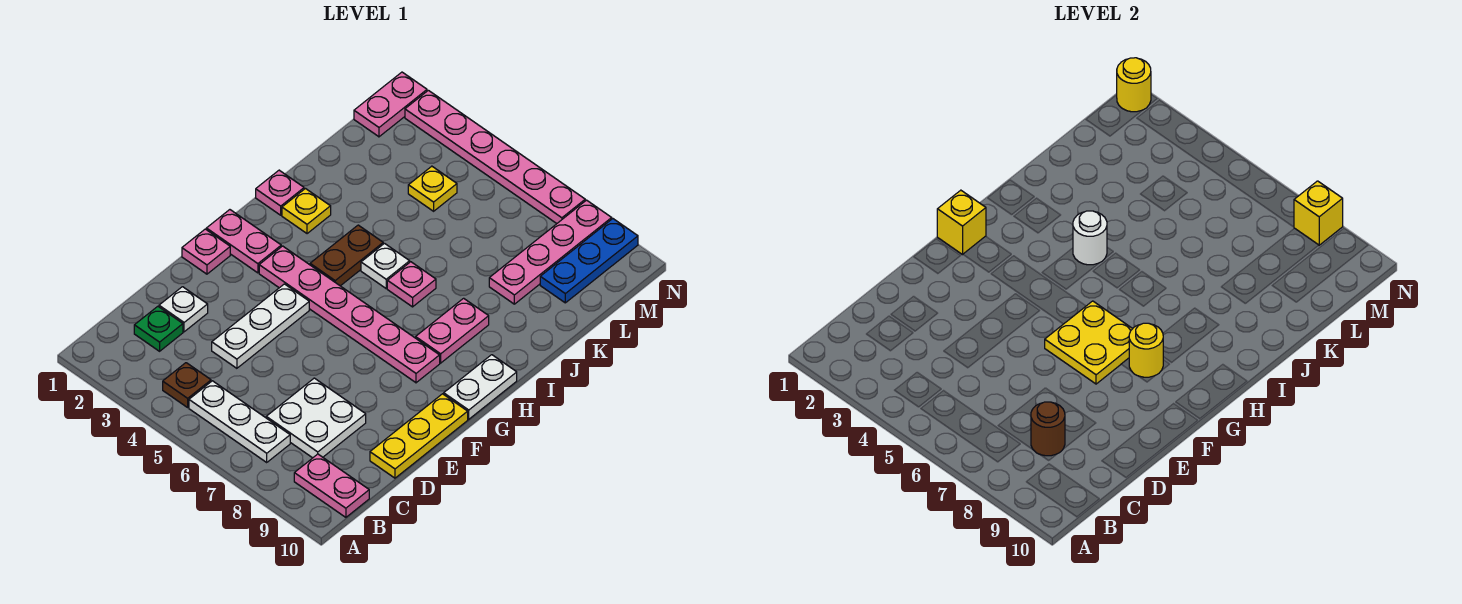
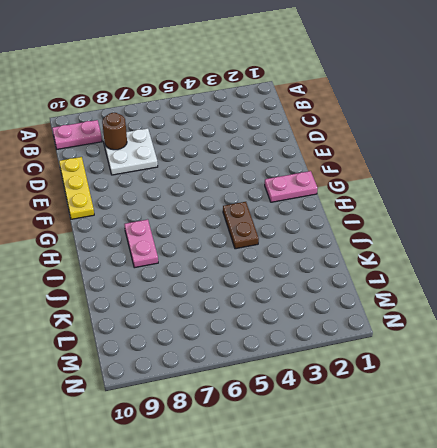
none -> brown plate B4 level 1
none -> white plate B5:B7 level 1
none -> green plate C2 level 1
none -> white plate D2 level 1

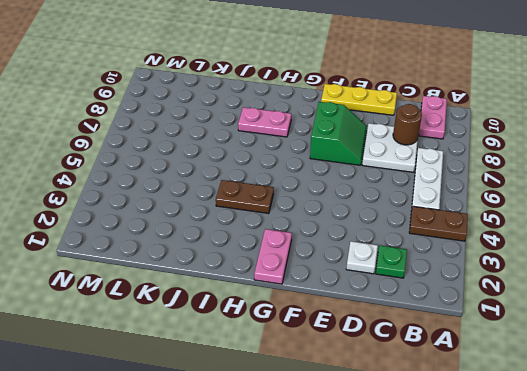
brown plate A4:B4 level 1 -> brown plate B4 level 1
green slope E7:F8 level 1 top F -> none
none -> white plate D4:F4 level 1
none -> pink plate F1 level 1
none -> pink plate G3:G8 level 1
none -> white plate G10:H10 level 1

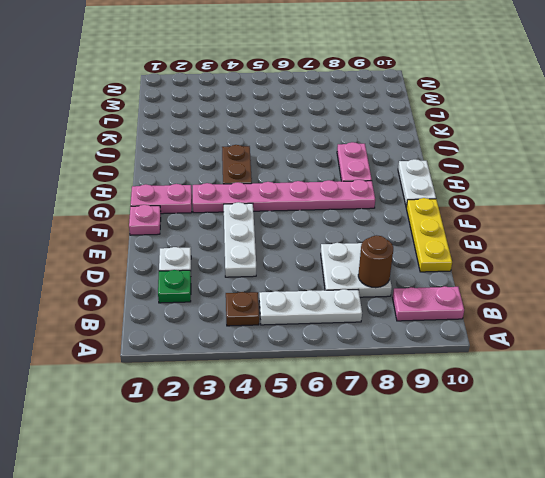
none -> pink plate I1 level 1
none -> yellow plate I2 level 1
none -> white plate I5 level 1
none -> pink plate I6 level 1

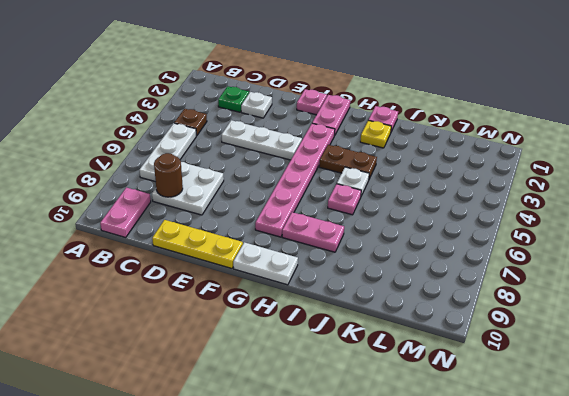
none -> pink plate K8:N8 level 1
none -> yellow plate L4 level 1
none -> blue plate L9:N9 level 1
none -> pink plate M1:N1 level 1

